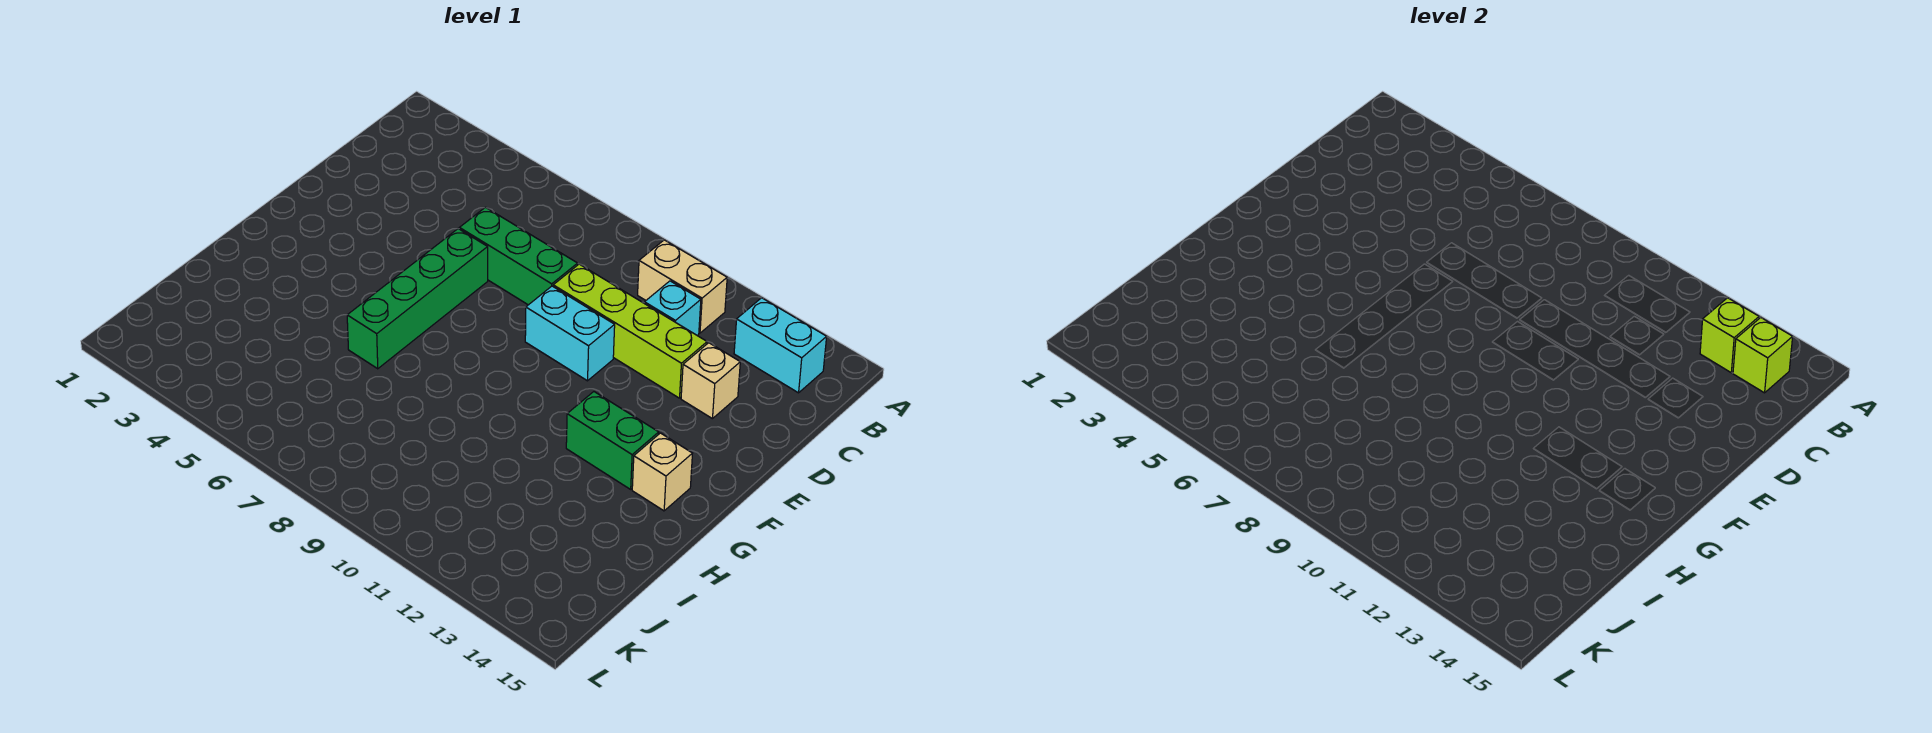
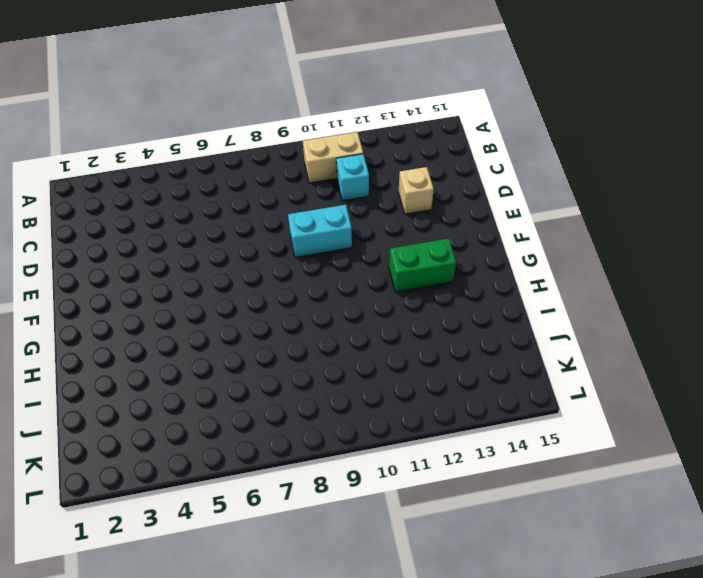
none -> cyan brick B13:B14 level 1
none -> green brick D6:D8 level 1
none -> lime brick D9:D12 level 1

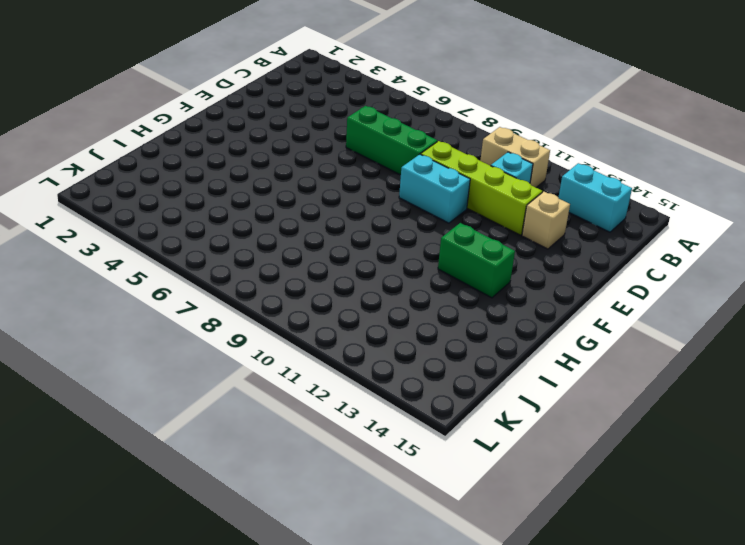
none -> green brick E6:H6 level 1
none -> tan brick G14 level 1
none -> lime brick B13 level 2

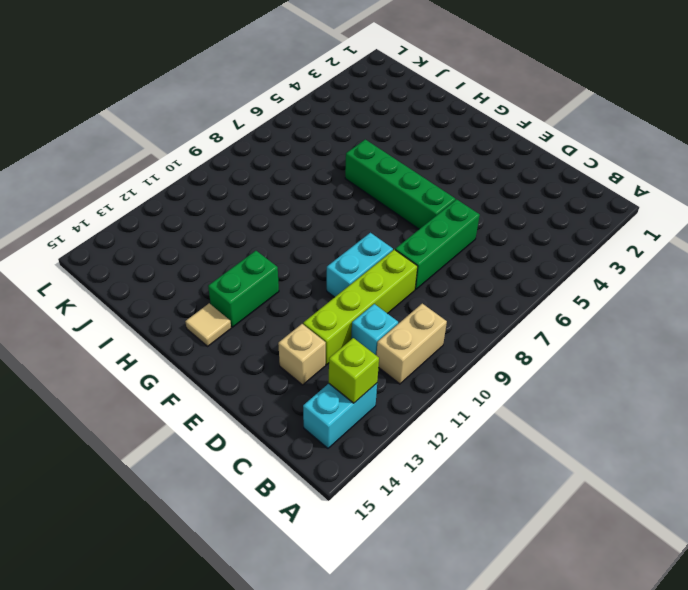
tan tile G14 level 1 -> tan brick G14 level 1
none -> lime brick B14 level 2

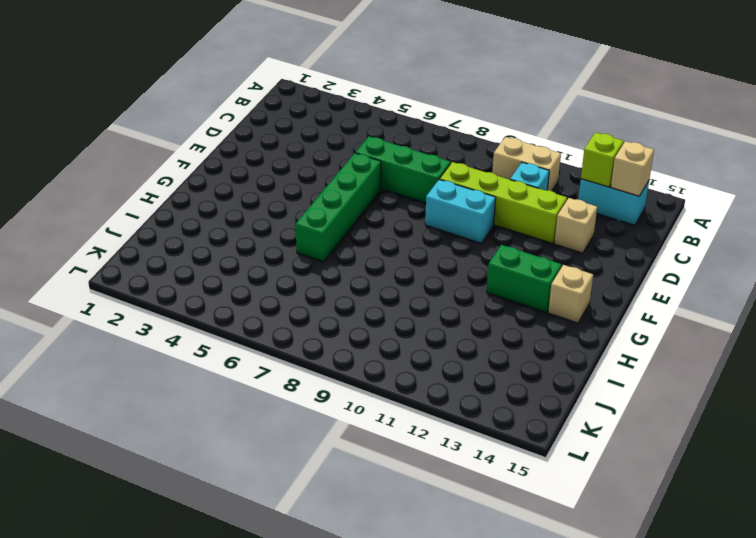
tan brick B14 level 2 -> lime brick B14 level 2

